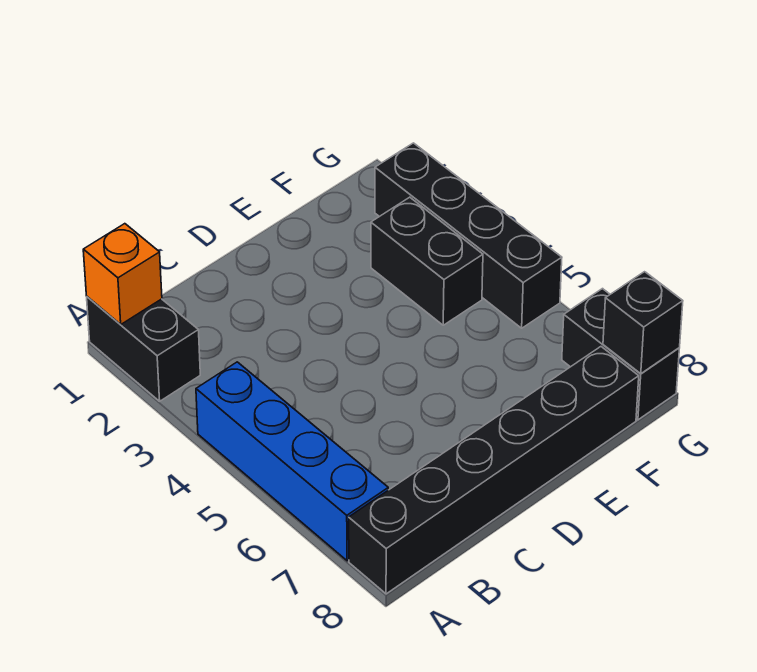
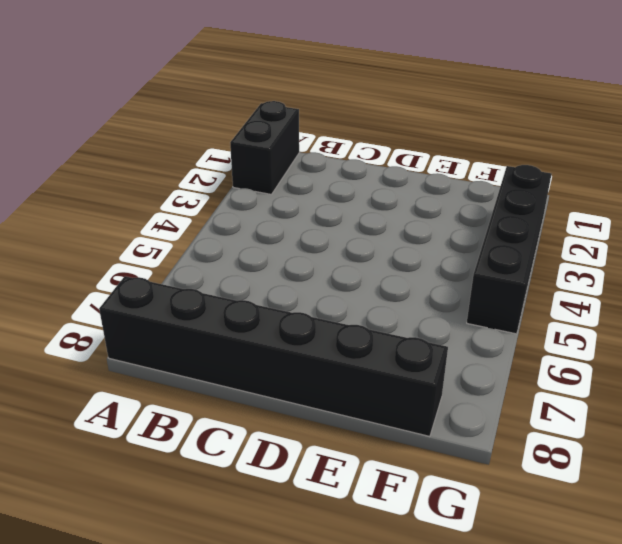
none -> blue brick A4:A7 level 1
none -> black brick F3:F4 level 1

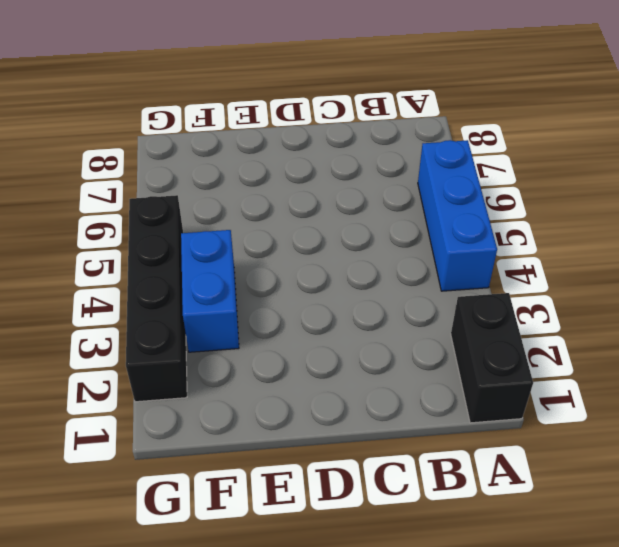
blue brick A4:A6 level 1 -> blue brick A4:A7 level 1
blue brick F3:F4 level 1 -> black brick F3:F4 level 1
none -> black brick A8:F8 level 1
none -> black brick G7:G8 level 1

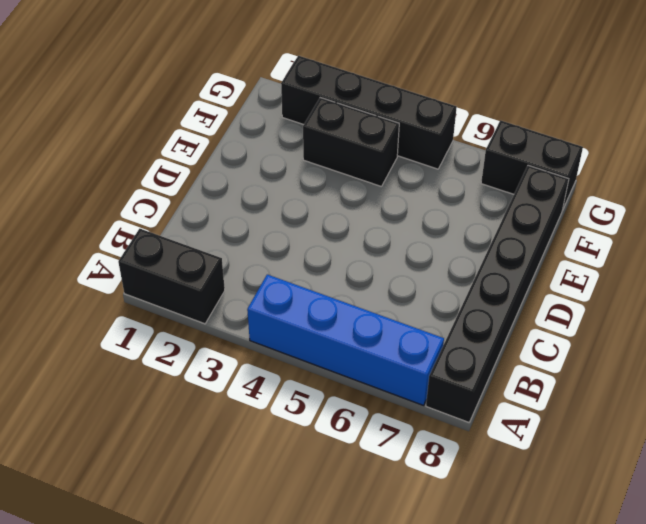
none -> orange brick A1 level 2
none -> black brick G8 level 2

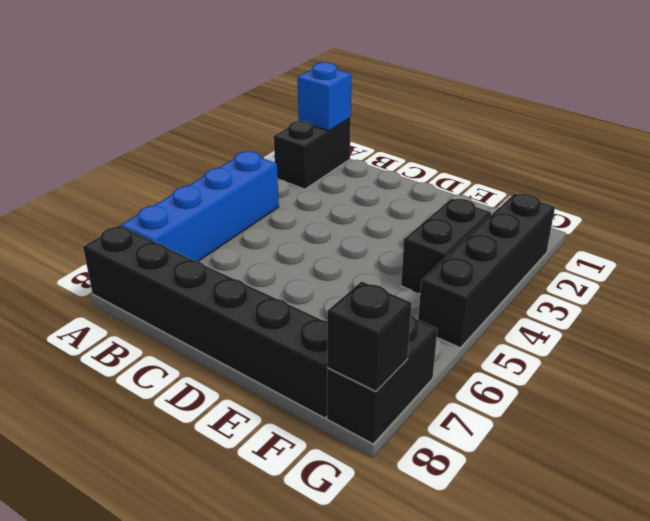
blue brick A1 level 2 -> orange brick A1 level 2

